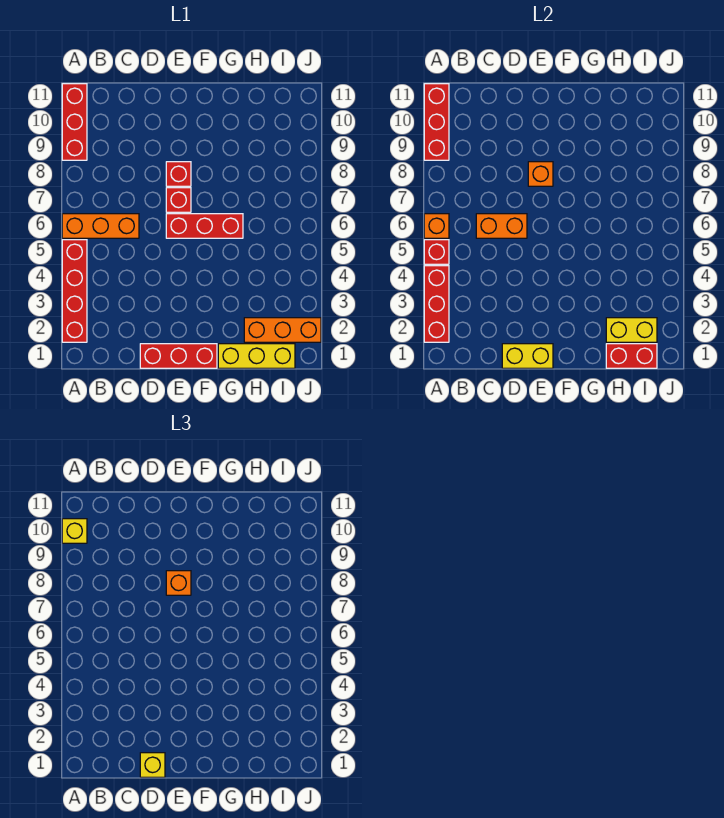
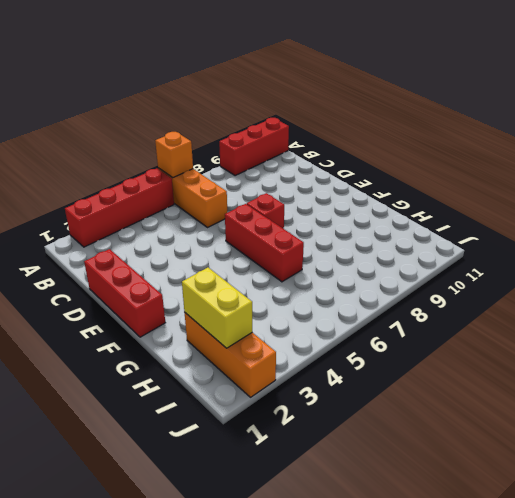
none -> red brick E8 level 1
none -> yellow brick G1:I1 level 1
none -> red brick A2:A4 level 2

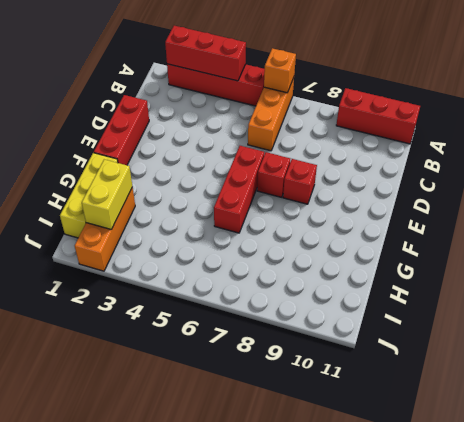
none -> red brick A5 level 2
none -> red brick A9:A11 level 2
none -> orange brick C6:D6 level 2

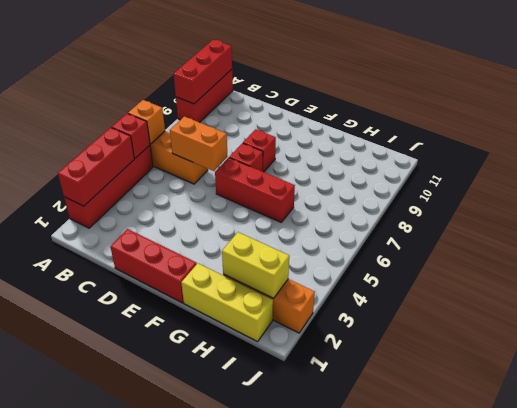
none -> yellow brick D1:E1 level 2
none -> orange brick E8 level 2
none -> red brick H1:I1 level 2

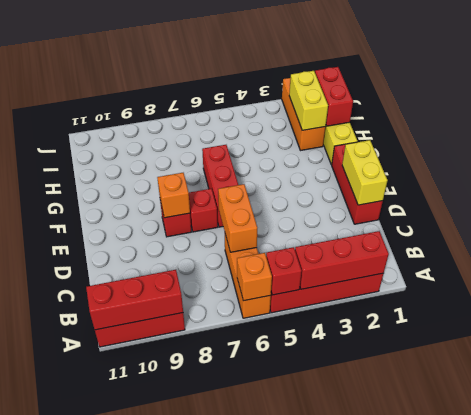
none -> yellow brick A10 level 3
none -> yellow brick D1 level 3
none -> orange brick E8 level 3

